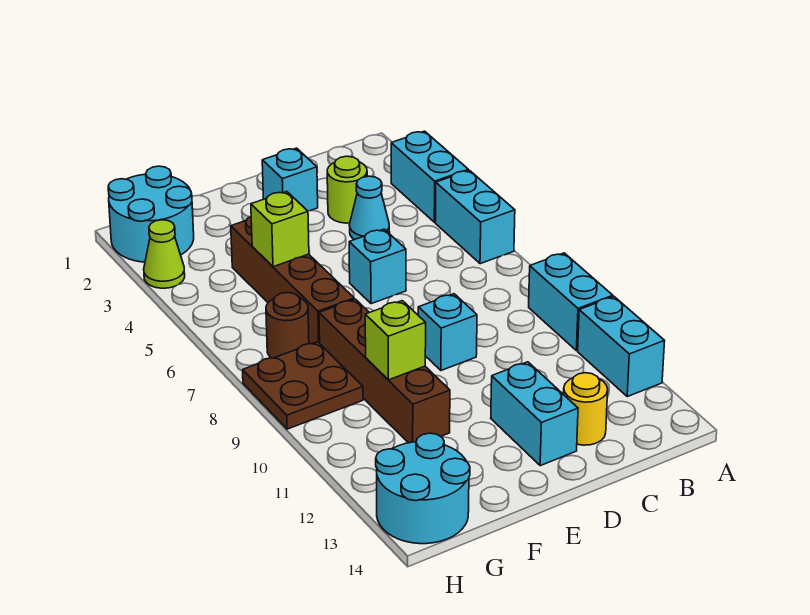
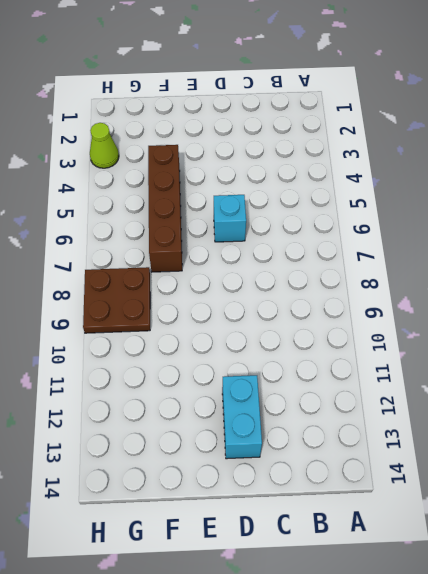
none -> cyan brick A3:A4 level 1
none -> cyan brick A5:A6 level 1
none -> cyan brick A9:A10 level 1

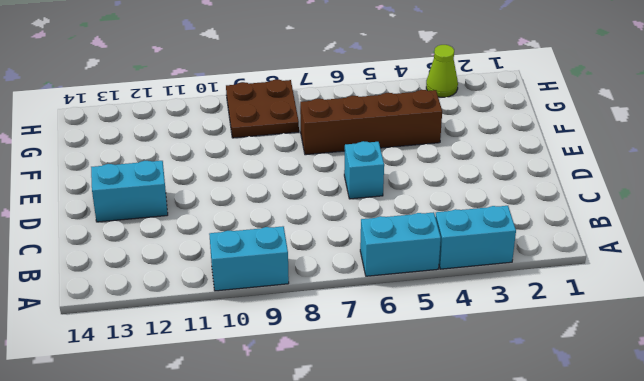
none -> cyan brick A11:A12 level 1
none -> lime round brick C3 level 1
none -> cyan cone C4 level 1

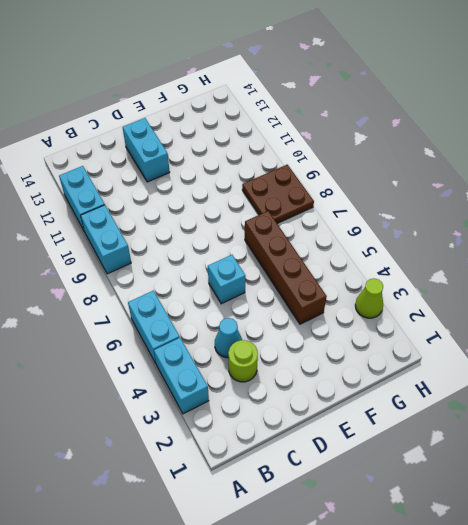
none -> yellow round brick C13 level 1
none -> cyan brick D2 level 1
none -> cyan brick D9 level 1

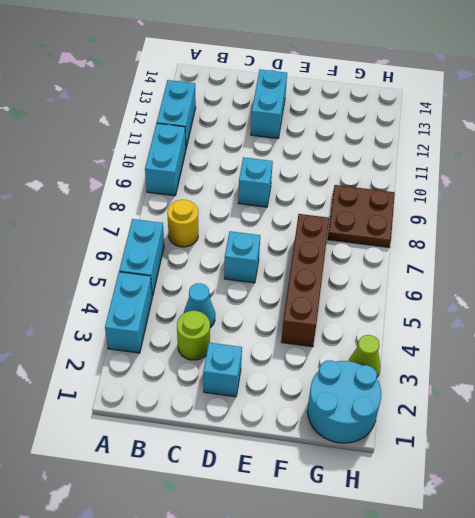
yellow round brick B7 level 1 -> yellow round brick C13 level 1
none -> brown brick F8:F11 level 1
none -> brown round brick G7 level 1
none -> cyan round brick G13:H14 level 1

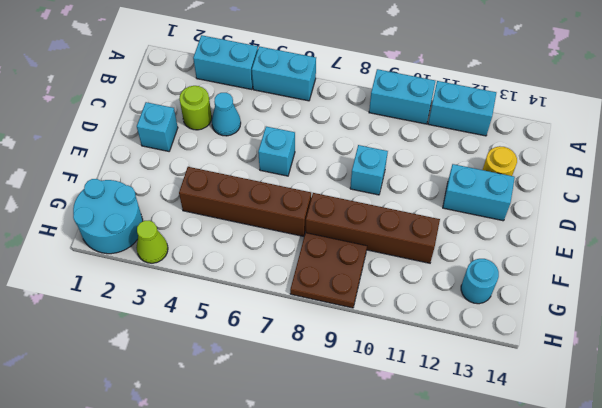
cyan round brick G13 level 1 -> cyan round brick G13:H14 level 1
none -> brown round brick G7 level 1
none -> lime brick F5 level 2
none -> lime brick F10 level 2

